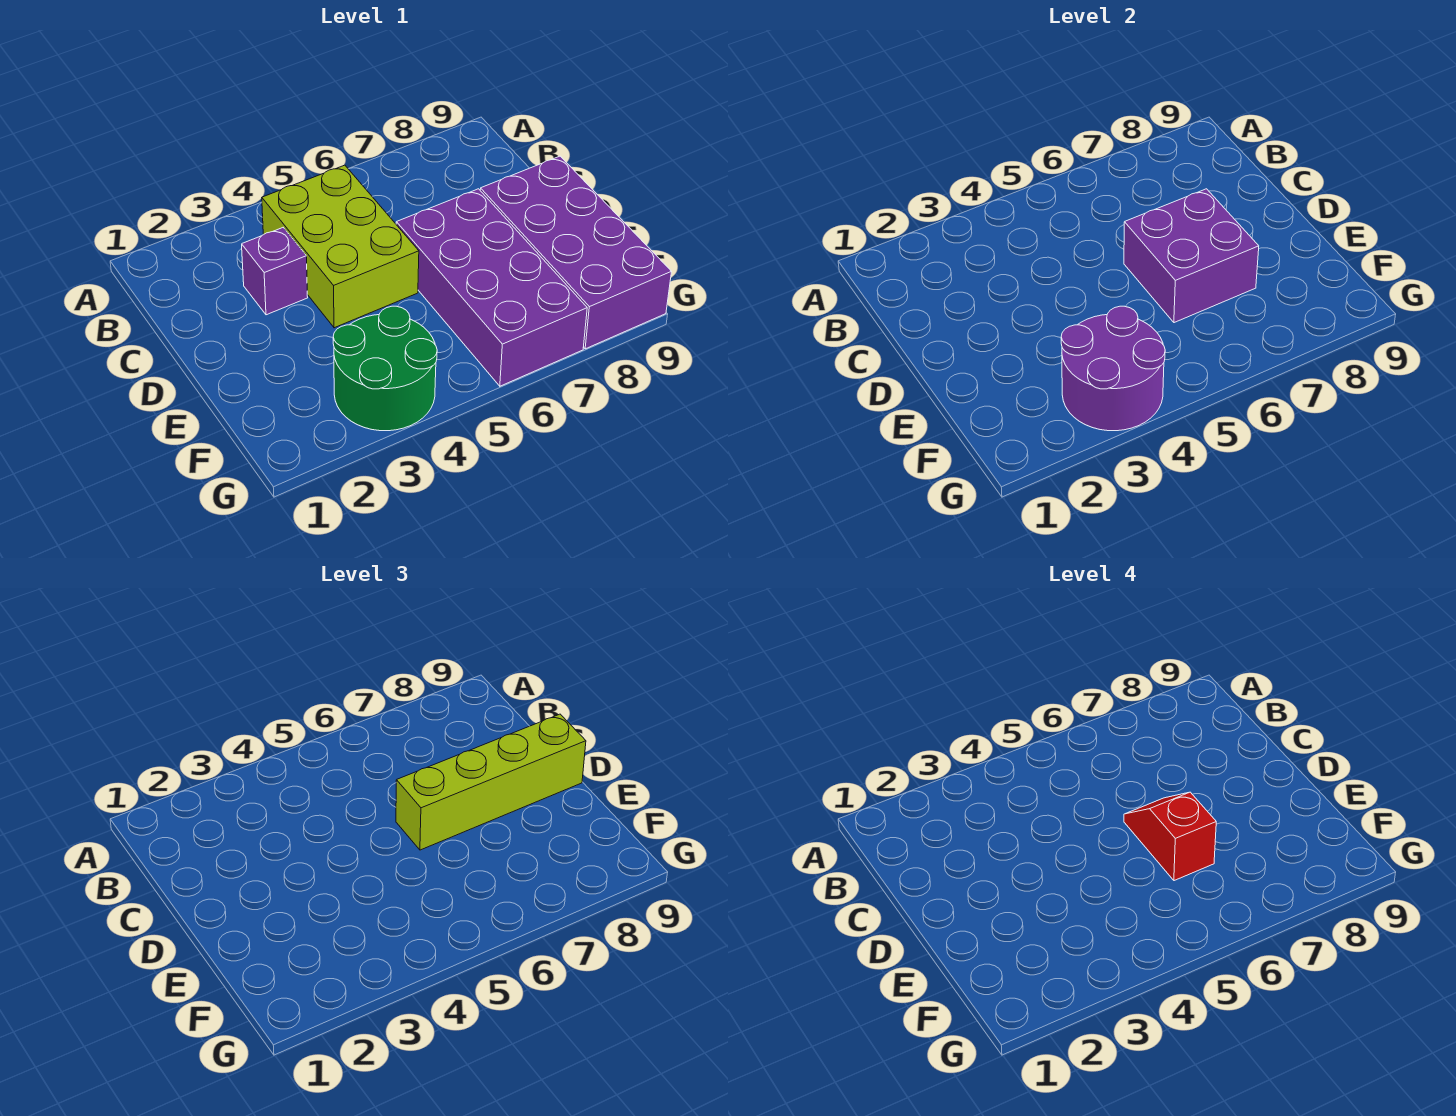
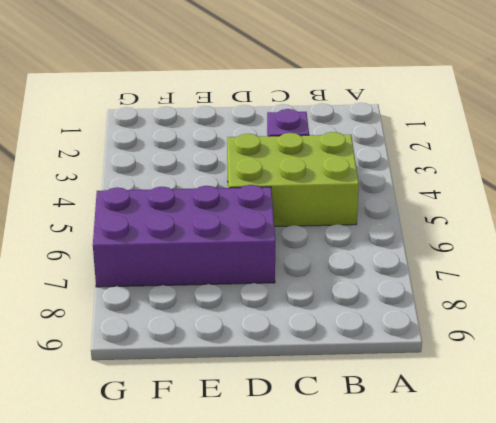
none -> purple brick D8:G9 level 1
none -> green round brick F3:G4 level 1

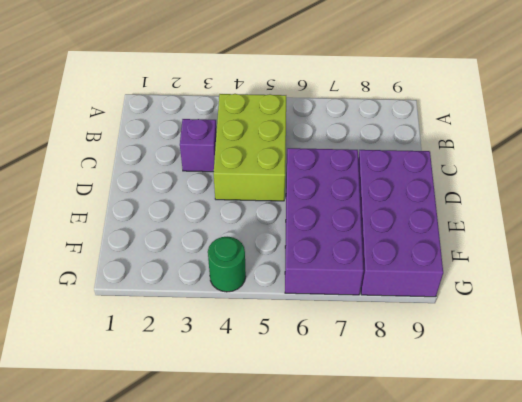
green round brick G4 level 1 -> green round brick F3:G4 level 1
none -> purple brick D6:E7 level 2
none -> purple round brick F3:G4 level 2

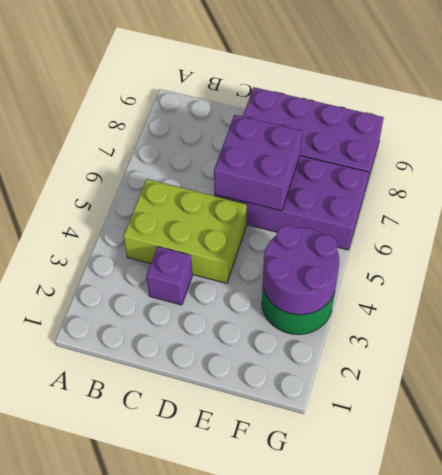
none -> lime brick D6:D9 level 3
none -> red slope D6:E6 level 4 top E

